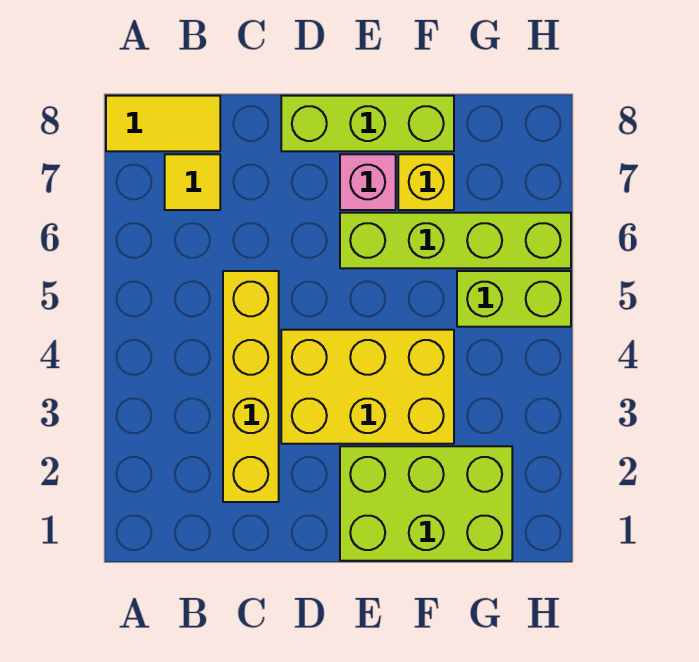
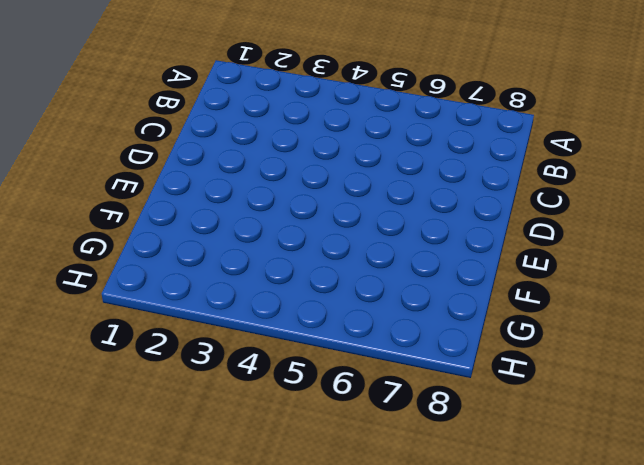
none -> yellow tile A8:B8 level 1
none -> yellow tile B7 level 1

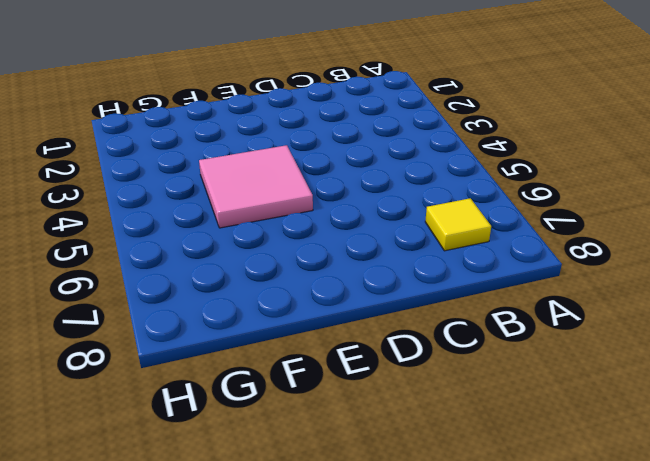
pink tile E4:F5 level 1 -> yellow brick D3:F4 level 1
none -> yellow tile A8:B8 level 1
none -> yellow brick C2:C5 level 1

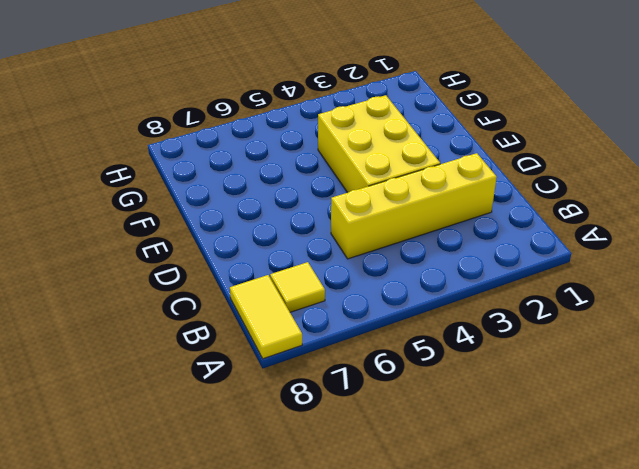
none -> lime brick D8:F8 level 1
none -> lime brick E1:G2 level 1

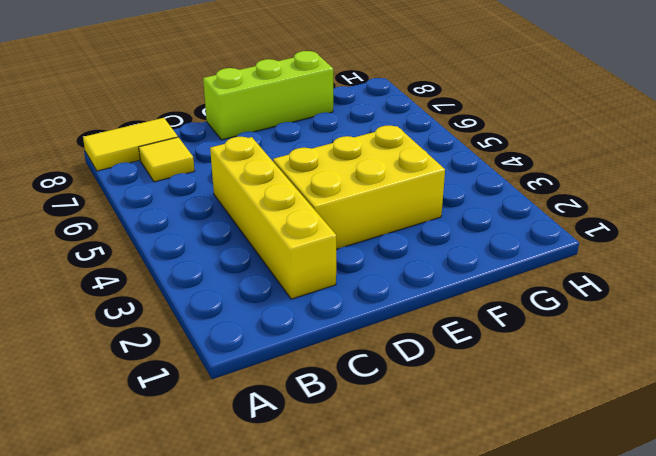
none -> lime brick E1:G2 level 1
none -> lime brick E6:H6 level 1

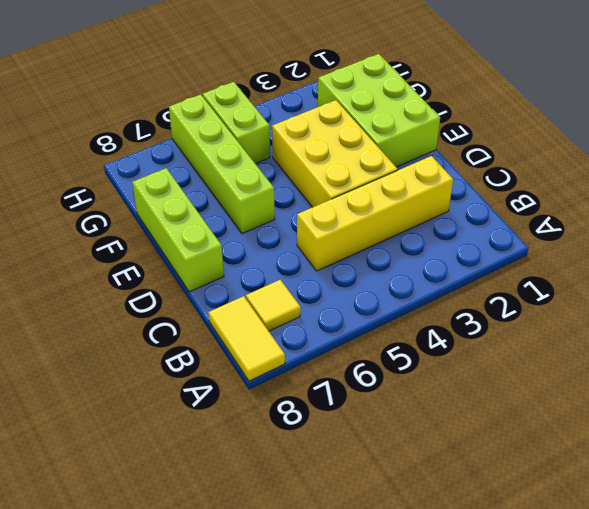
none -> pink brick E7 level 1
none -> yellow brick F7 level 1

